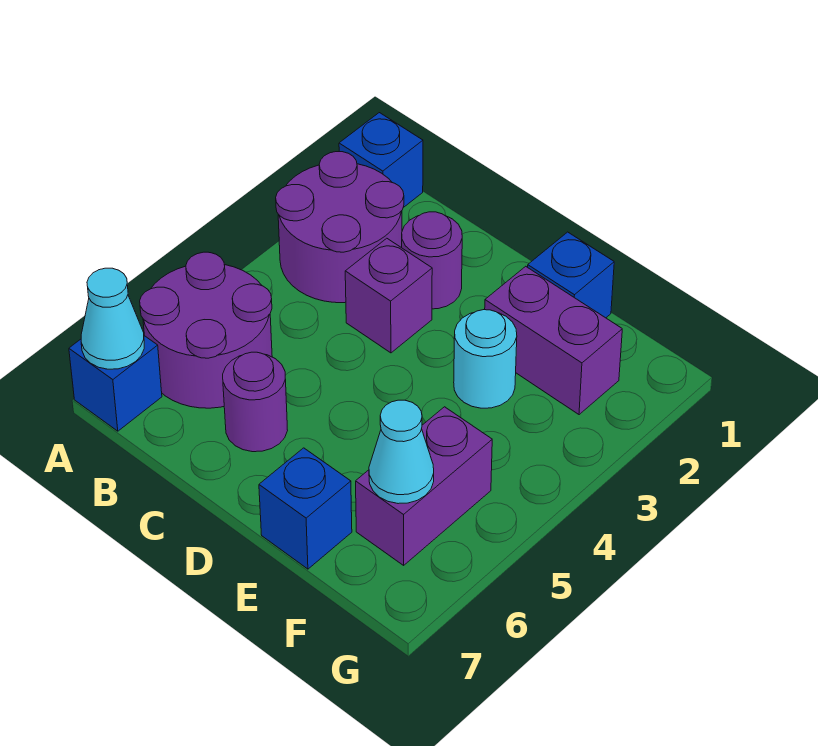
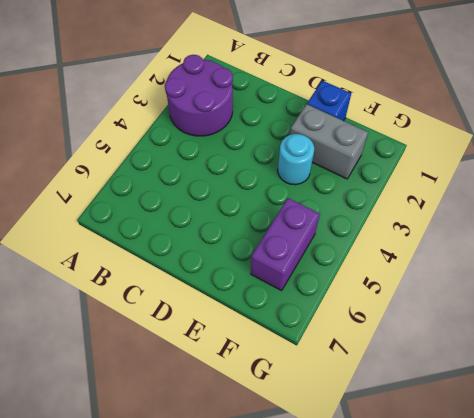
grey brick E2:F2 level 1 -> purple brick E2:F2 level 1
none -> blue brick A1 level 1
none -> purple round brick A5:B6 level 1
none -> blue brick A7 level 1

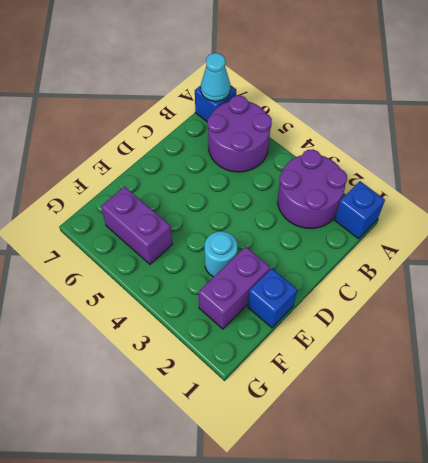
none -> purple round brick C2 level 1
none -> purple brick C3 level 1
none -> purple round brick C6 level 1

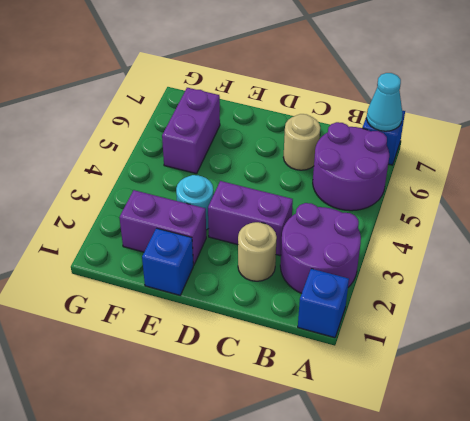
tan round brick C2 level 1 -> purple round brick C2 level 1
purple brick C3:D3 level 1 -> purple brick C3 level 1
tan round brick C6 level 1 -> purple round brick C6 level 1
none -> blue brick E7 level 1
none -> cyan cone F6 level 2

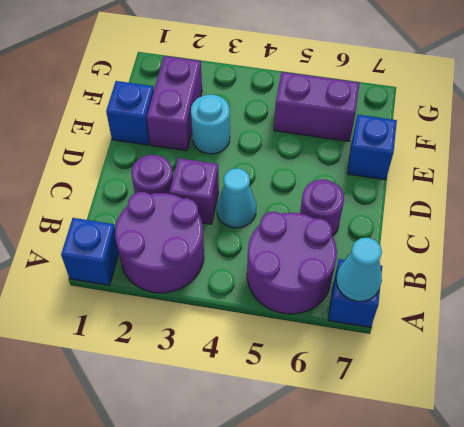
cyan cone C4 level 1 -> cyan cone F6 level 2

